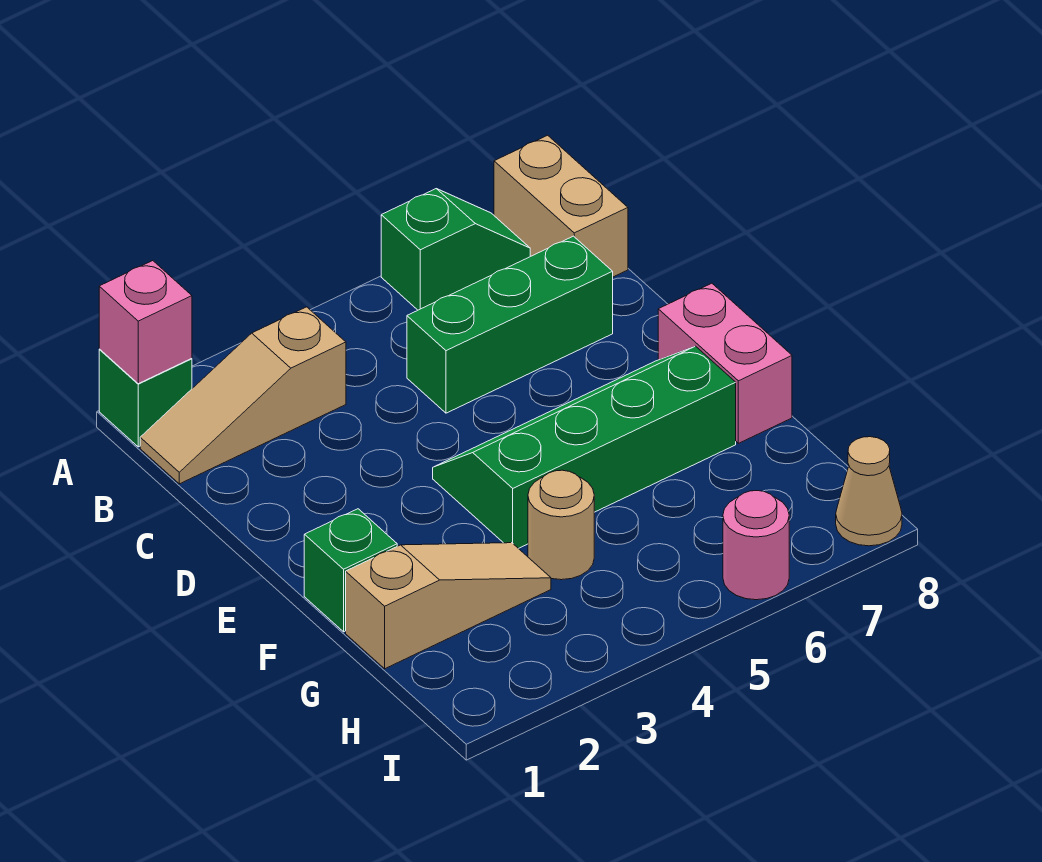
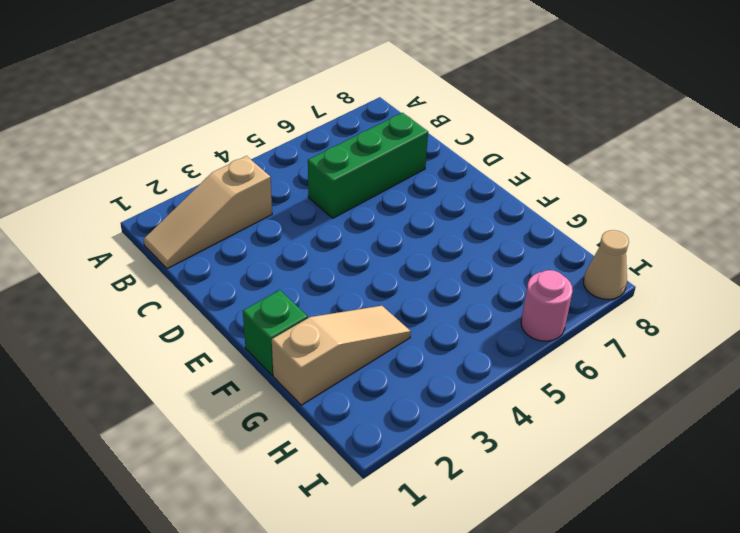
none -> green brick A1 level 1
none -> green slope A6:A7 level 1 top 6
none -> tan brick A8:B8 level 1

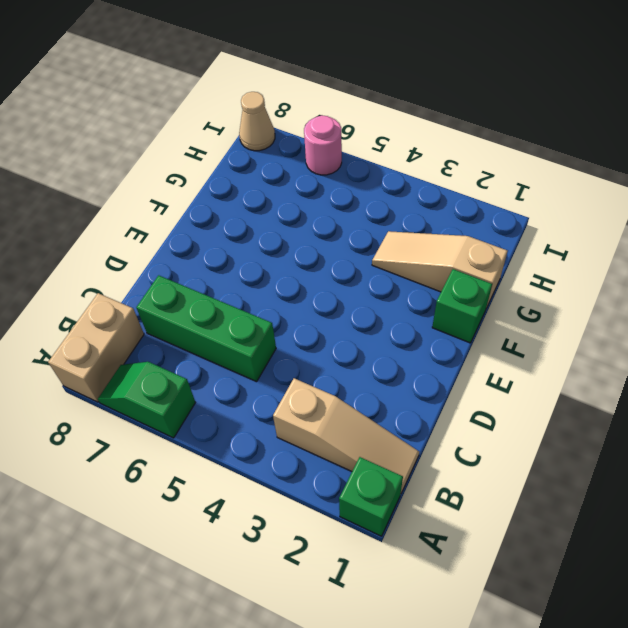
none -> green slope E4:F7 level 1 top F
none -> pink brick E8:F8 level 1
none -> tan round brick G4 level 1

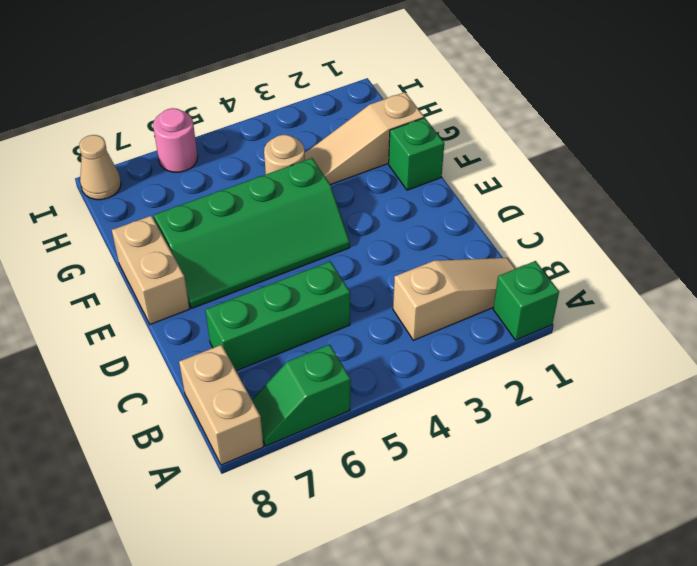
tan brick E8:F8 level 1 -> pink brick E8:F8 level 1
none -> pink brick A1 level 2

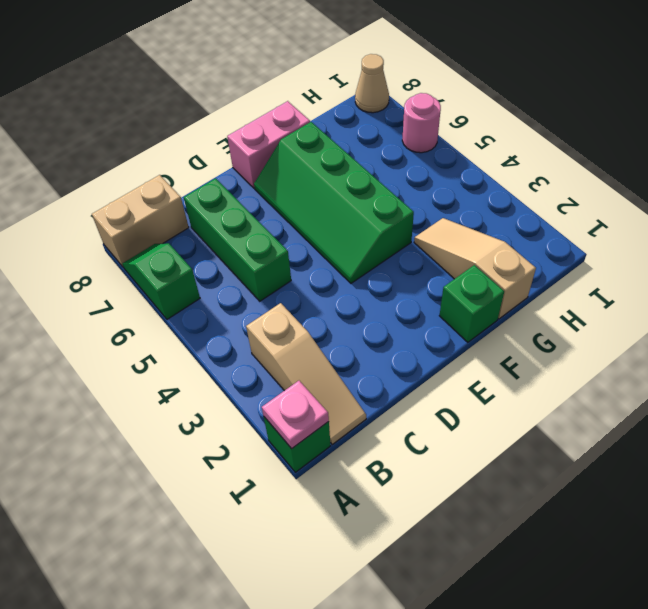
pink plate A1 level 2 -> pink brick A1 level 2
none -> tan round brick G4 level 1

